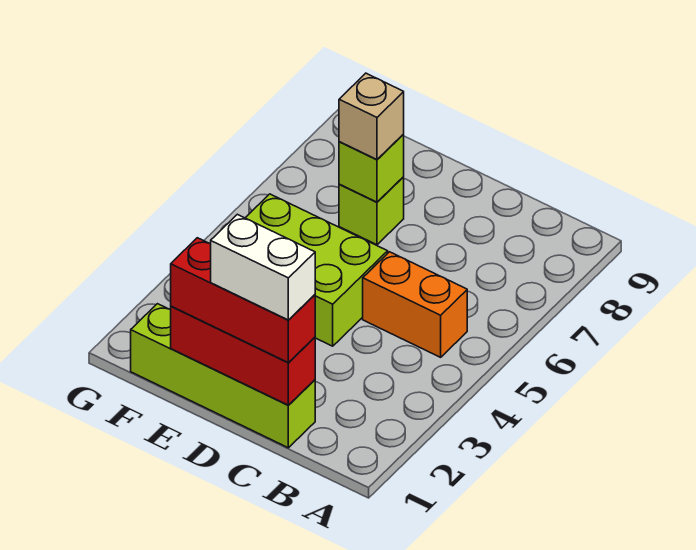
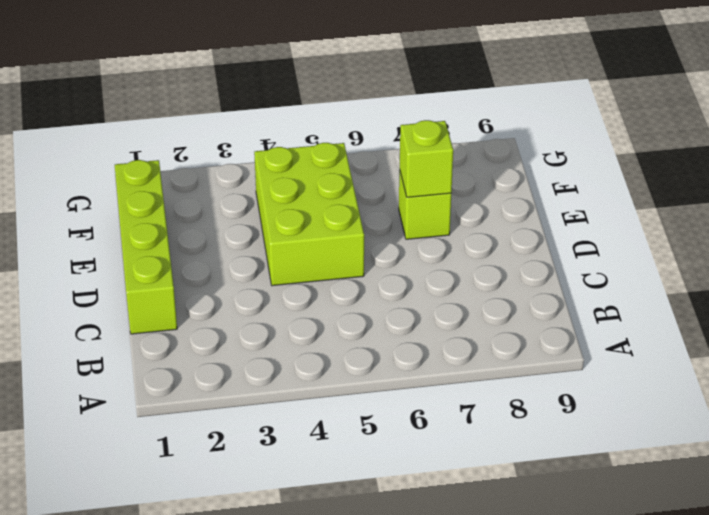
none -> orange brick B5:C5 level 1
none -> red brick C1:E1 level 2

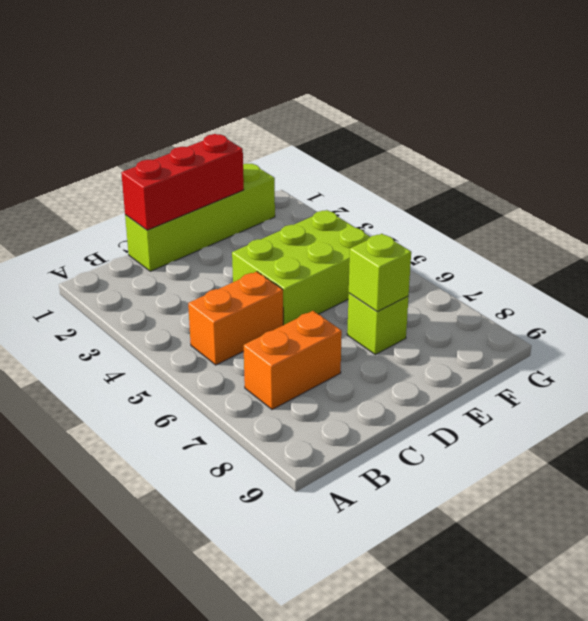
orange brick B7:C7 level 1 -> none
none -> red brick C1:E1 level 3
none -> tan brick E7 level 3

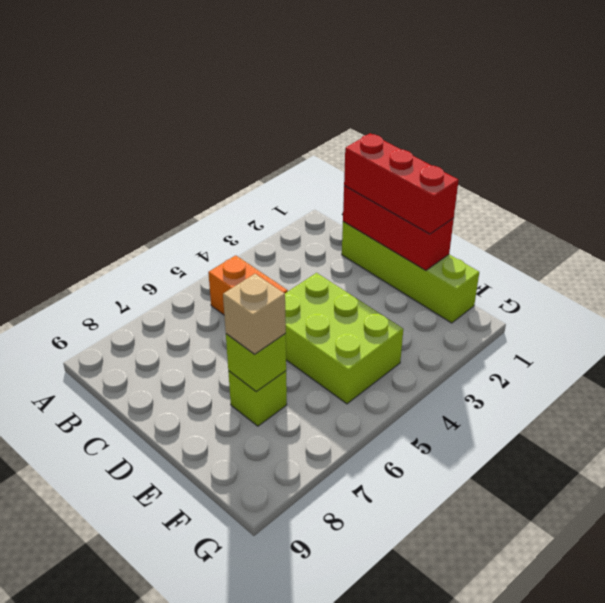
none -> white brick C1:D1 level 4

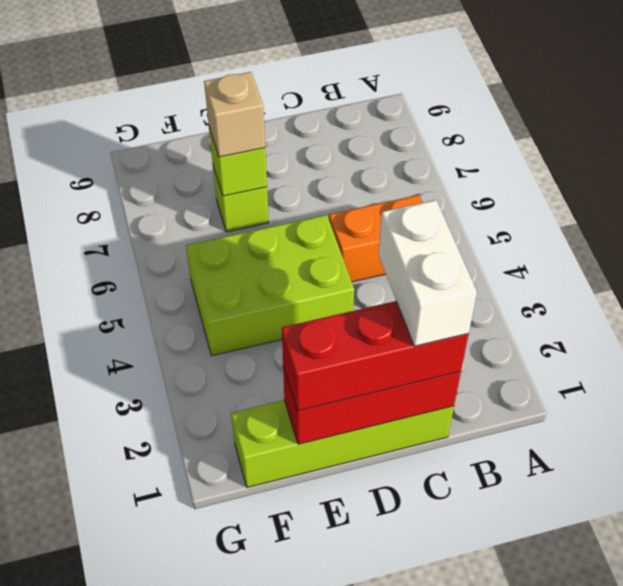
white brick C1:C2 level 4 -> white brick C1:D1 level 4

